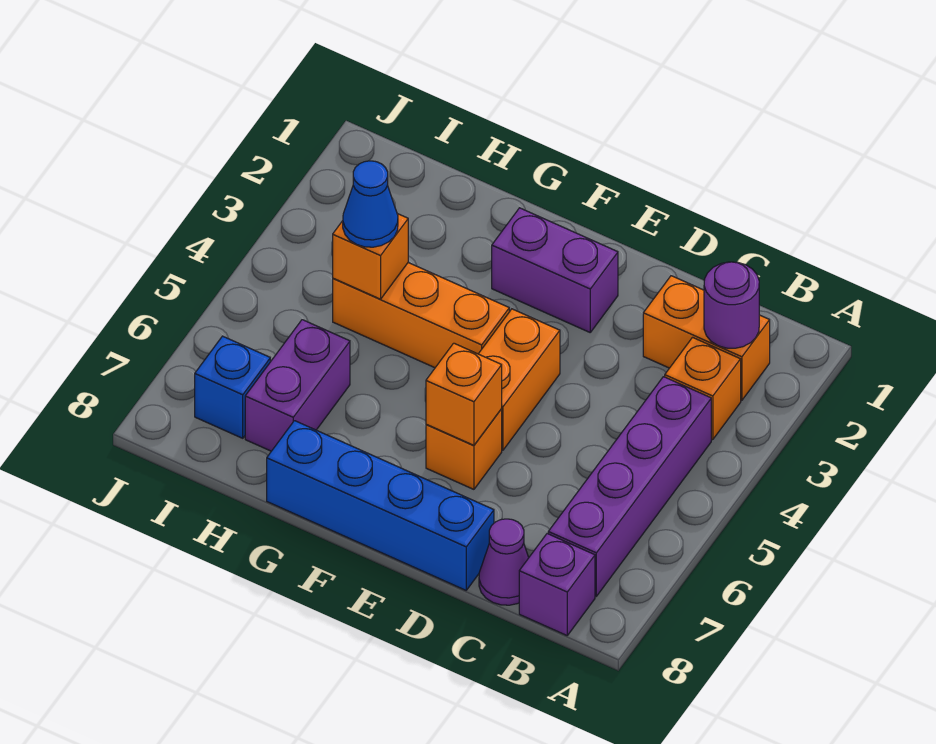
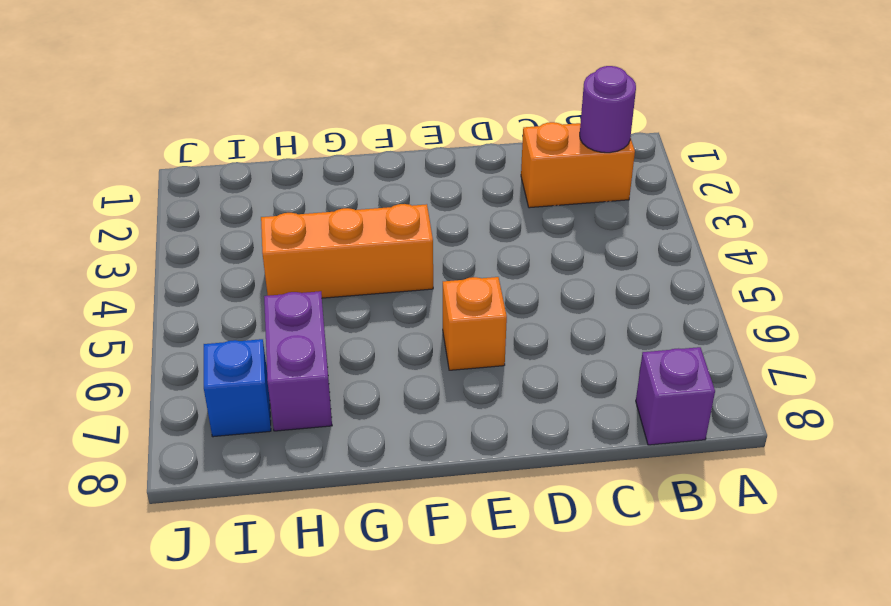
none -> orange brick B3 level 1
none -> purple brick B4:B7 level 1
none -> purple cone C8 level 1

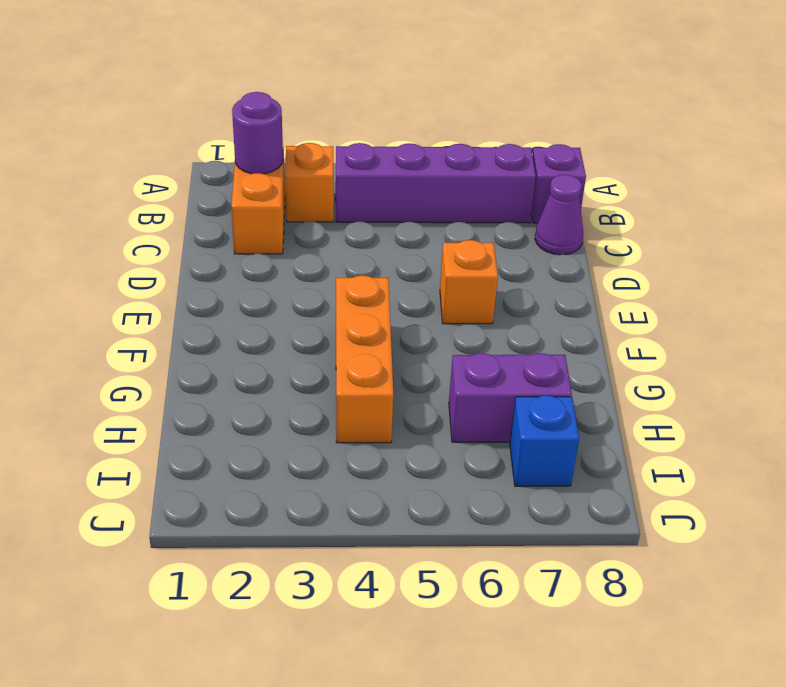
none -> blue brick D8:G8 level 1
none -> purple brick E2:F2 level 1
none -> orange brick E4:E5 level 1

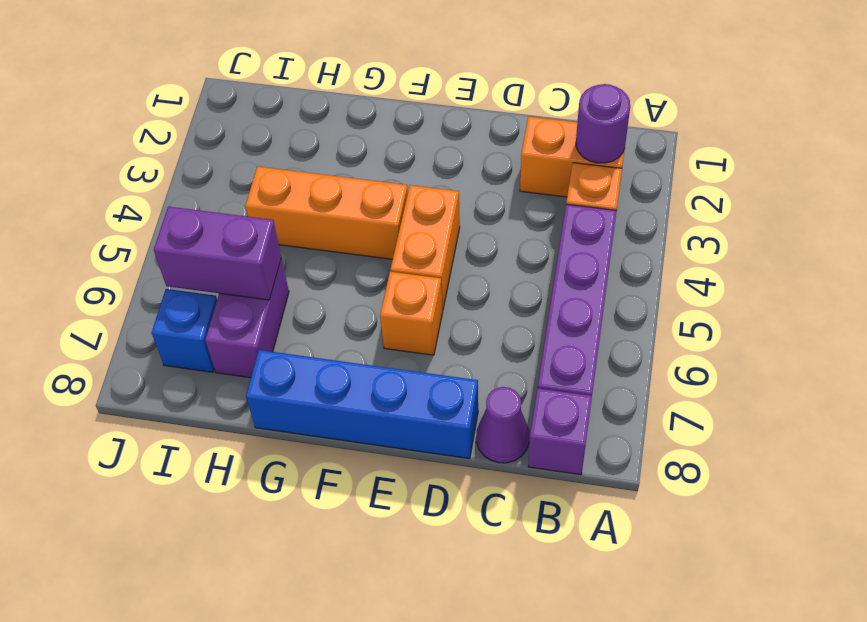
purple brick H6:I6 level 2 -> purple brick E2:F2 level 1
none -> orange brick E6 level 2
none -> orange brick H4 level 2
none -> blue cone H4 level 3

